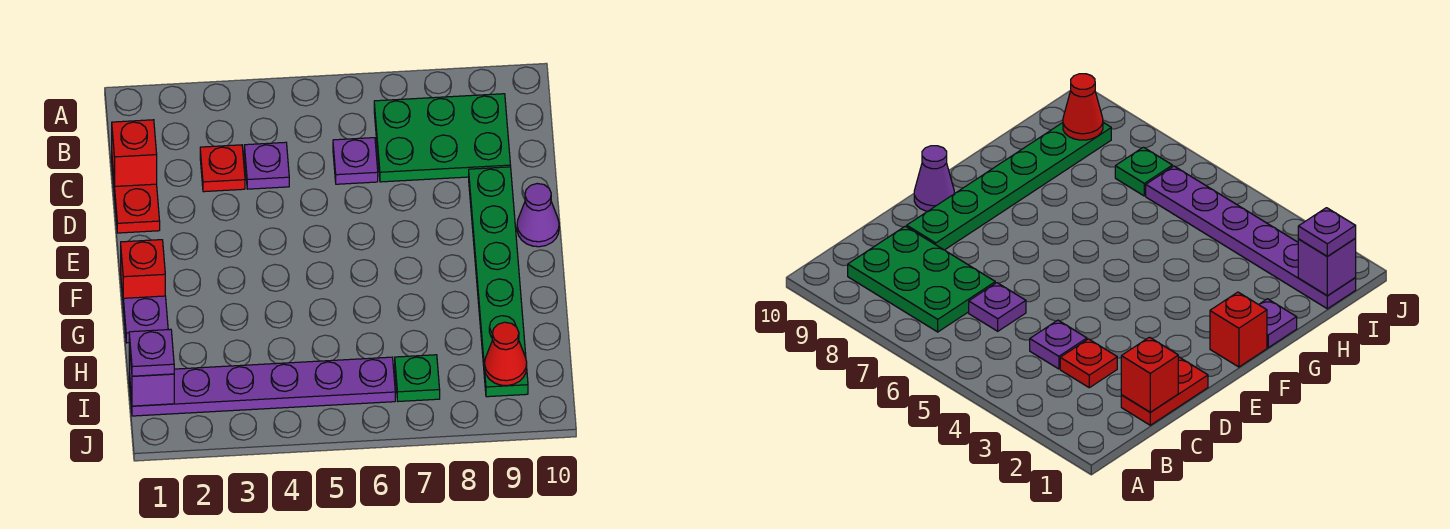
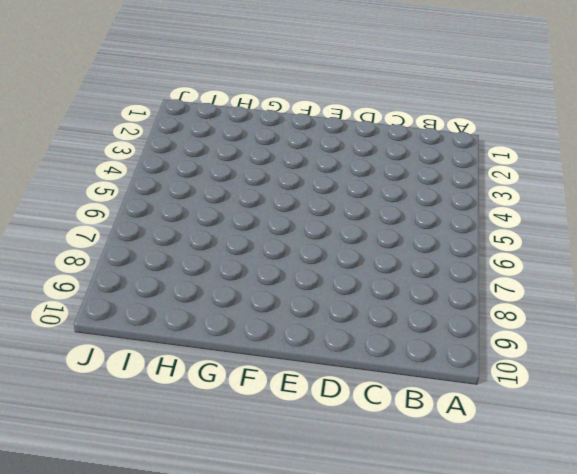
none -> green plate B7:C9 level 1
none -> red plate C1:D1 level 1
none -> red plate C3 level 1

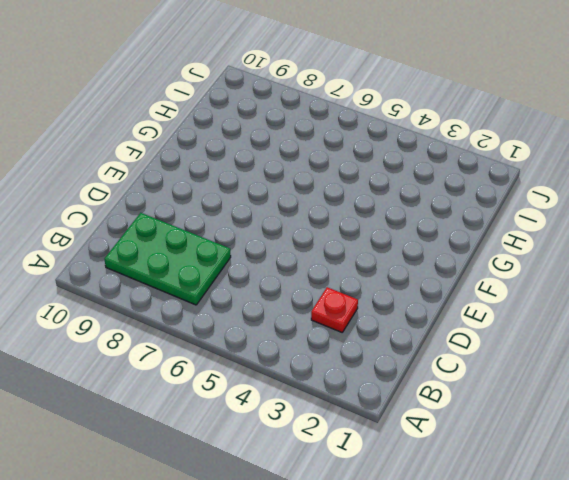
none -> red plate C1:D1 level 1
none -> purple plate C4 level 1
none -> purple plate C6 level 1

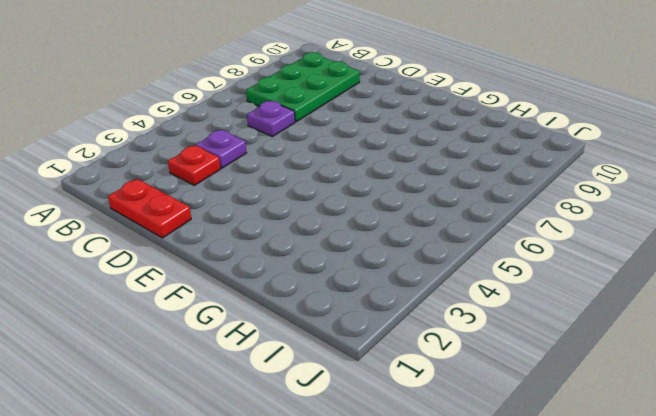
none -> green plate D9:I9 level 1
none -> purple cone E10 level 1
none -> red brick F1 level 1

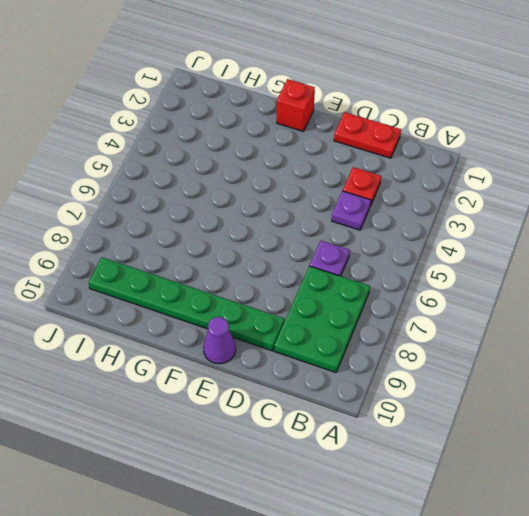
none -> purple plate G1 level 1
none -> purple plate I1:I6 level 1
none -> green plate I7 level 1

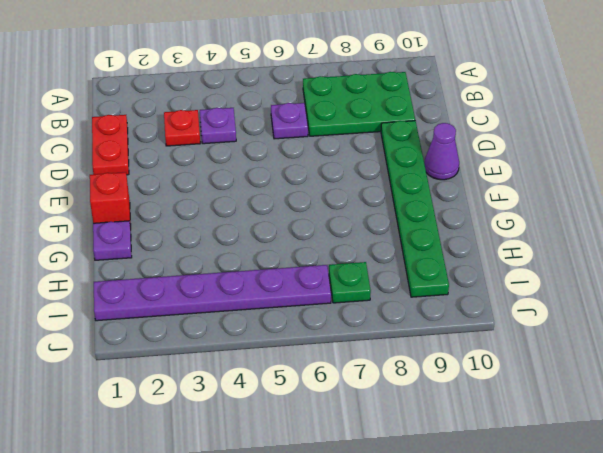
none -> red brick C1 level 2
none -> purple brick I1 level 2
none -> red cone I9 level 2

